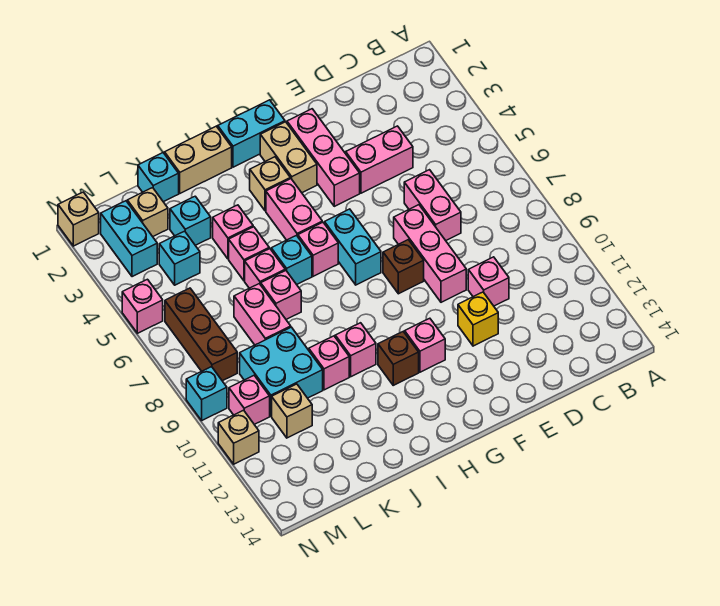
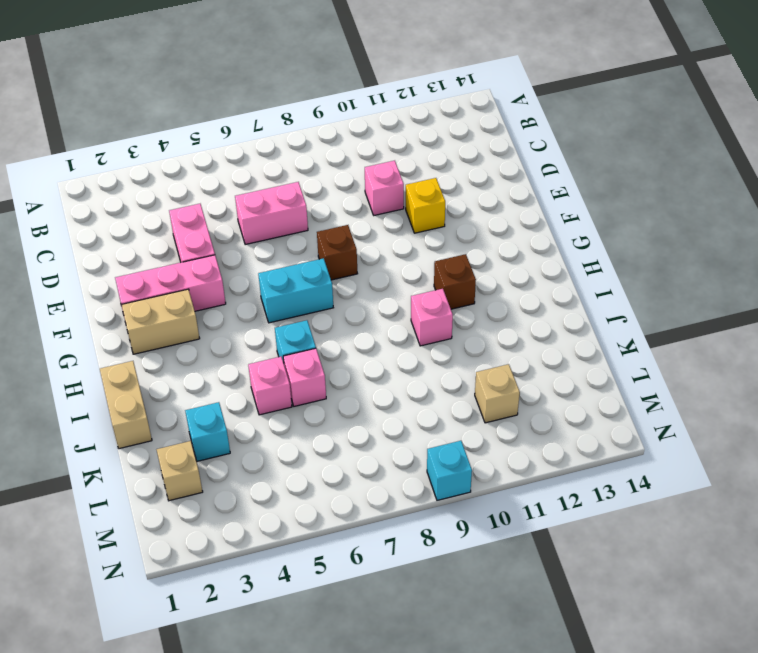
none -> pink brick E7:E9 level 1
none -> cyan brick G1:H1 level 1
none -> pink brick G11 level 1
none -> tan brick H3 level 1

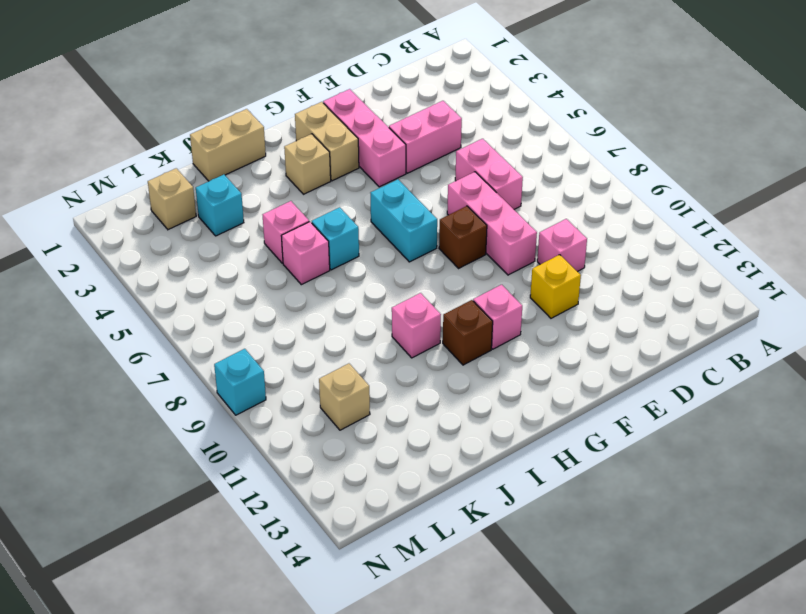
none -> cyan brick G1:H1 level 1
none -> pink brick H4:H5 level 1
none -> pink brick H6 level 1
none -> pink brick J4 level 1

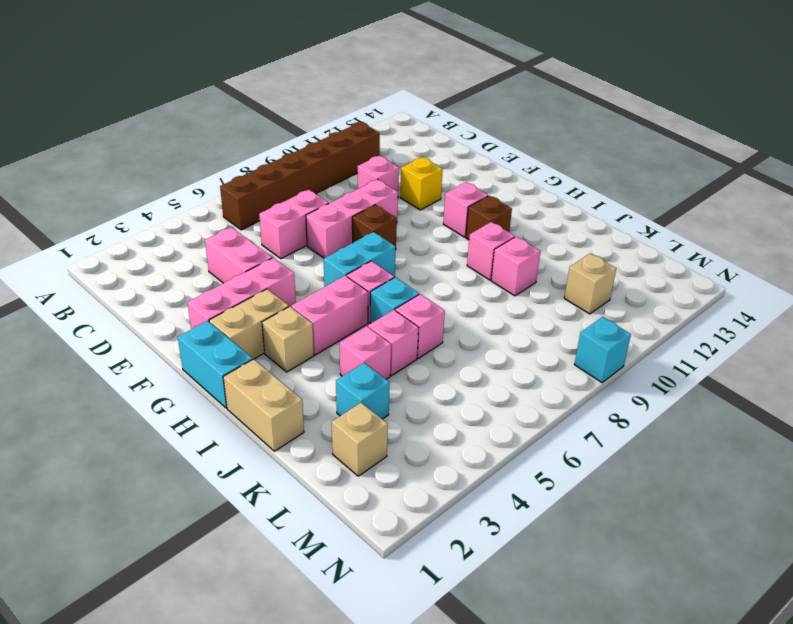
brown brick B6:B11 level 1 -> none
none -> pink brick J7 level 1
none -> cyan brick K1 level 1
none -> pink brick K7:K8 level 1
none -> cyan brick K9:L10 level 1

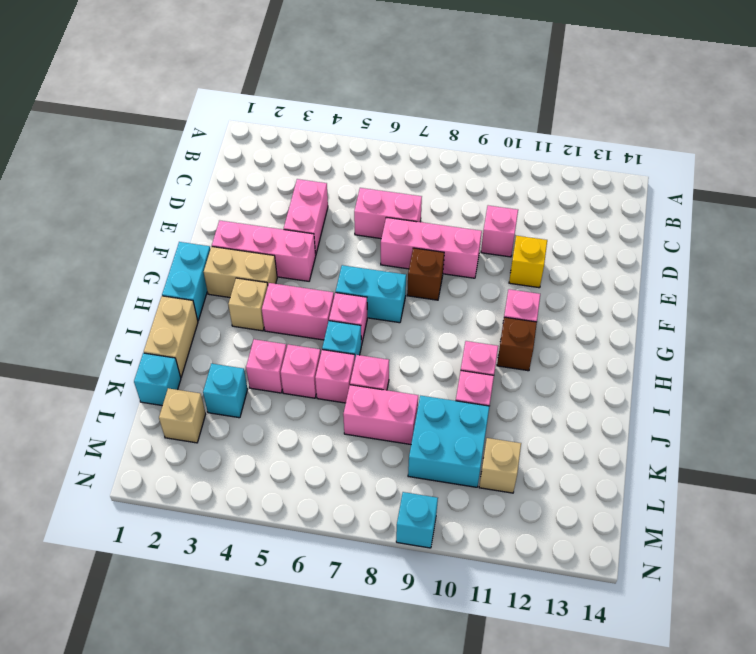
none -> cyan brick L4 level 1
none -> cyan brick M2:M3 level 1
none -> brown brick M6:M8 level 1
none -> pink brick M10 level 1

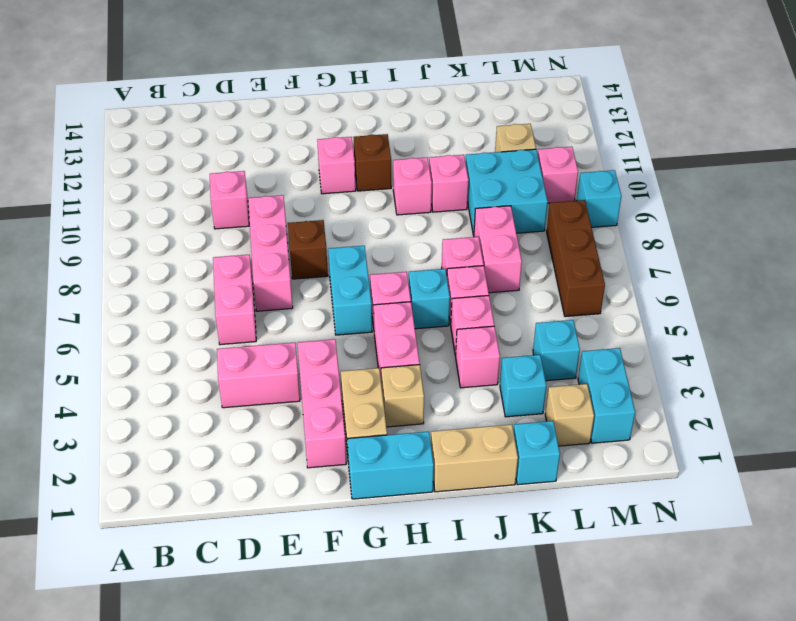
none -> yellow brick E11 level 1
none -> tan brick N1 level 1
none -> pink brick N5 level 1
none -> tan brick N11 level 1

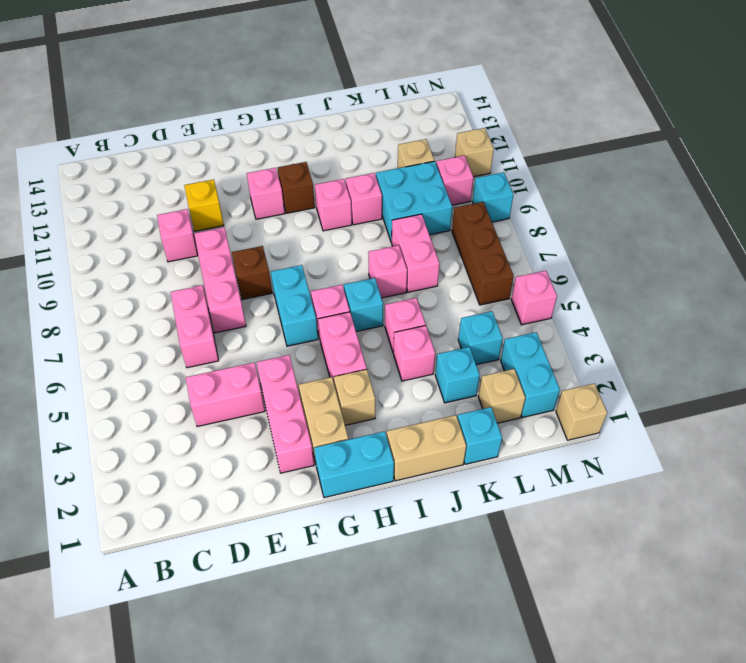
none -> pink brick J6 level 1

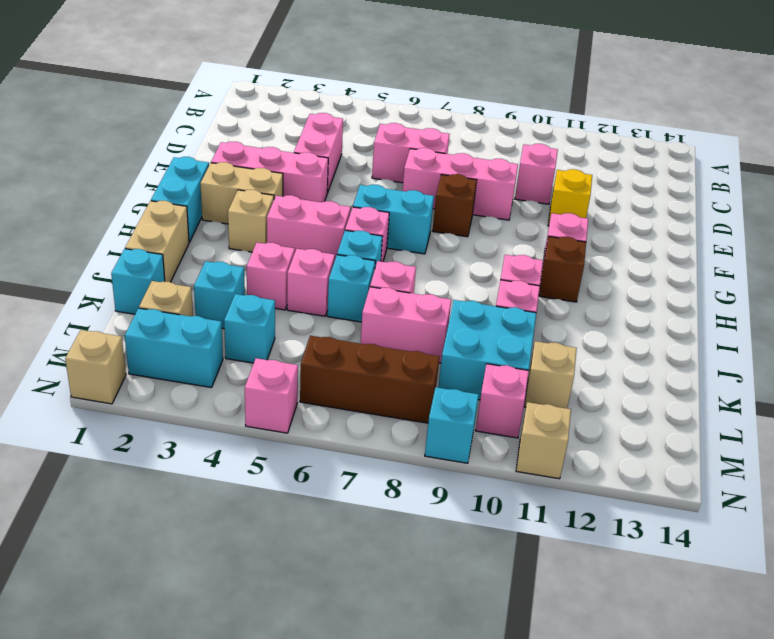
cyan brick J6 level 1 -> pink brick J6 level 1

